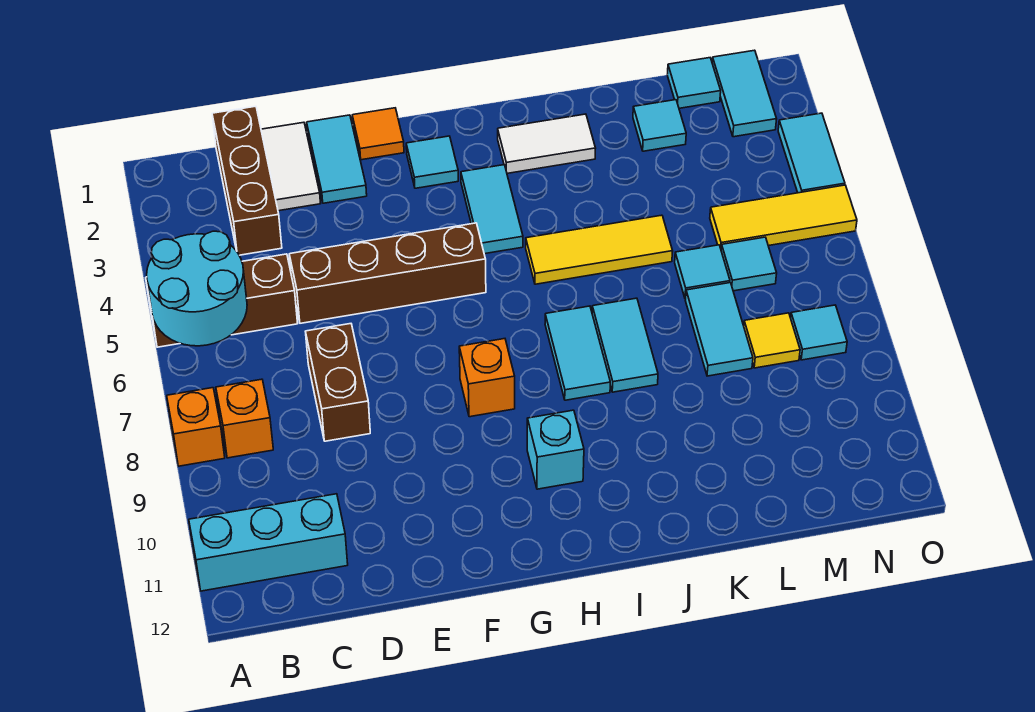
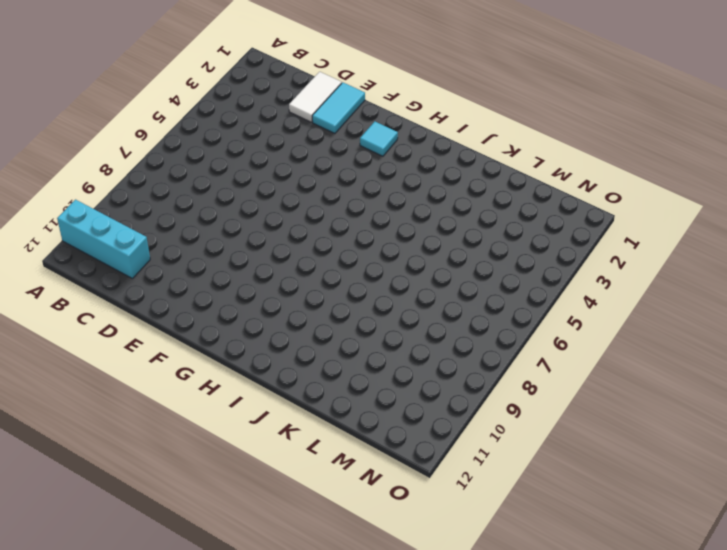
none -> brown brick A5:C5 level 1
none -> orange brick A8 level 1
none -> orange brick B8 level 1

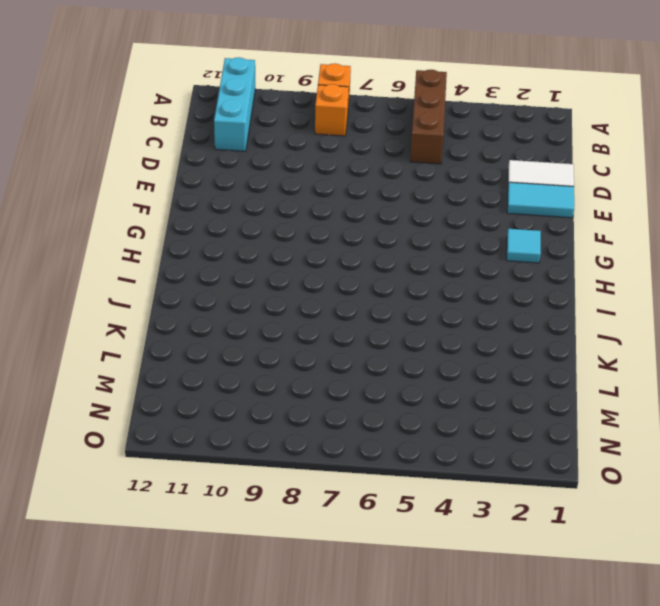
none -> brown brick C1:C3 level 1
none -> brown brick D5:G5 level 1
none -> brown brick D7:D8 level 1

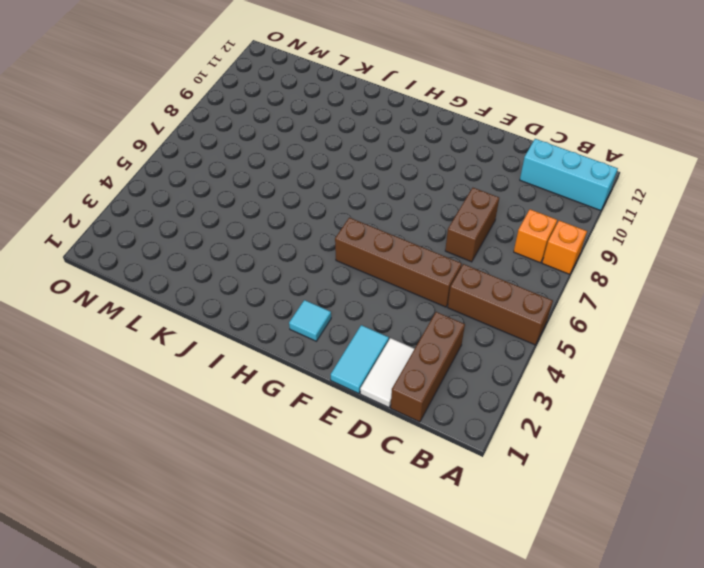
none -> orange tile F1 level 1
none -> orange brick G8 level 1
none -> cyan tile H3:H4 level 1

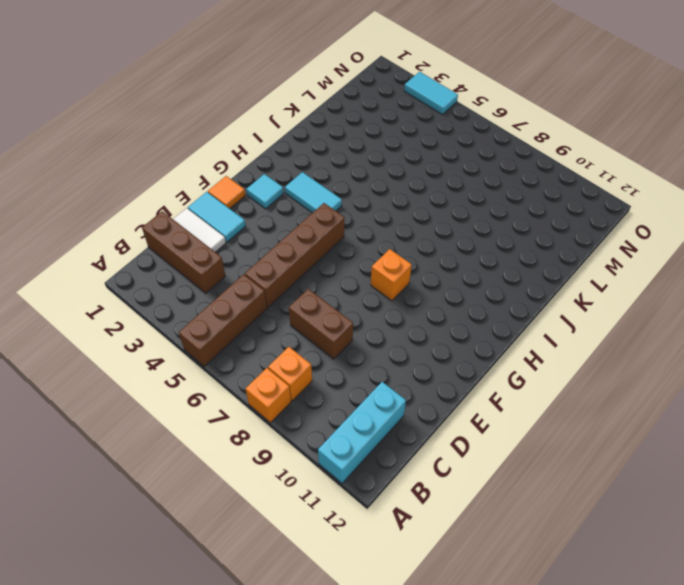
none -> cyan brick H10 level 1
none -> white tile I2:J2 level 1
none -> yellow tile I5:K5 level 1

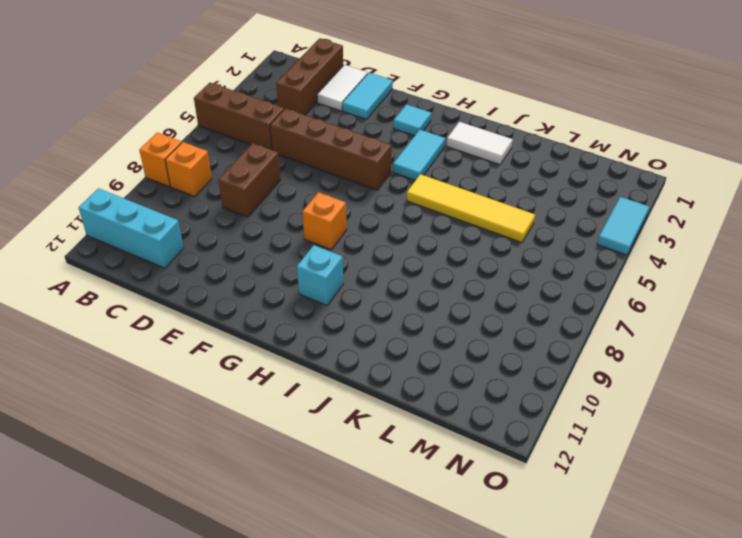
yellow tile I5:L5 level 1 -> yellow tile I5:K5 level 1
none -> orange tile F1 level 1
none -> cyan tile I7:I8 level 1
none -> cyan tile J7:J8 level 1

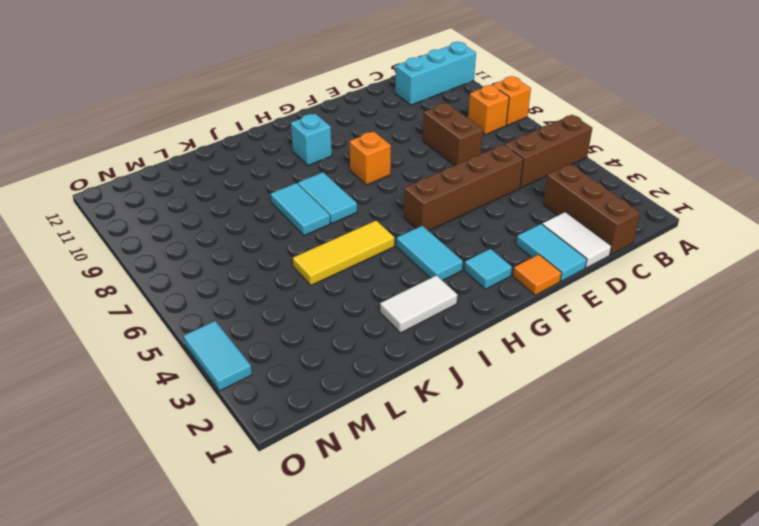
none -> cyan tile L2 level 1
none -> cyan tile L6 level 1
none -> cyan tile L7:L8 level 1

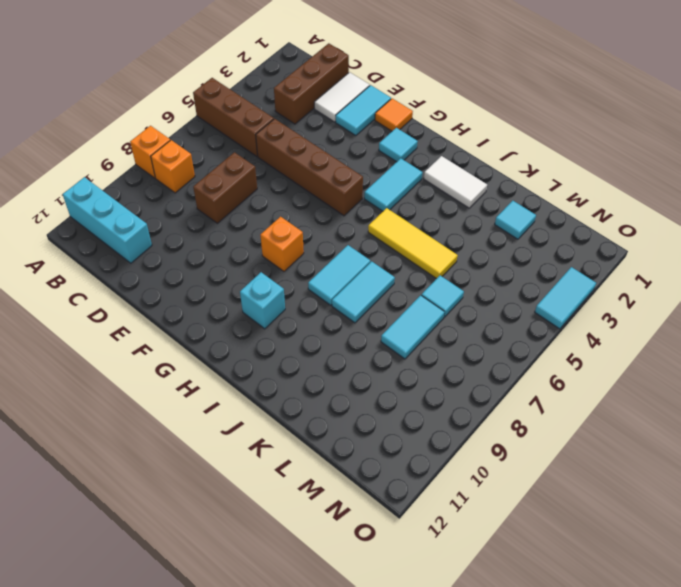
none -> cyan tile M1 level 1
none -> yellow tile M5:O5 level 1
none -> cyan tile M6 level 1

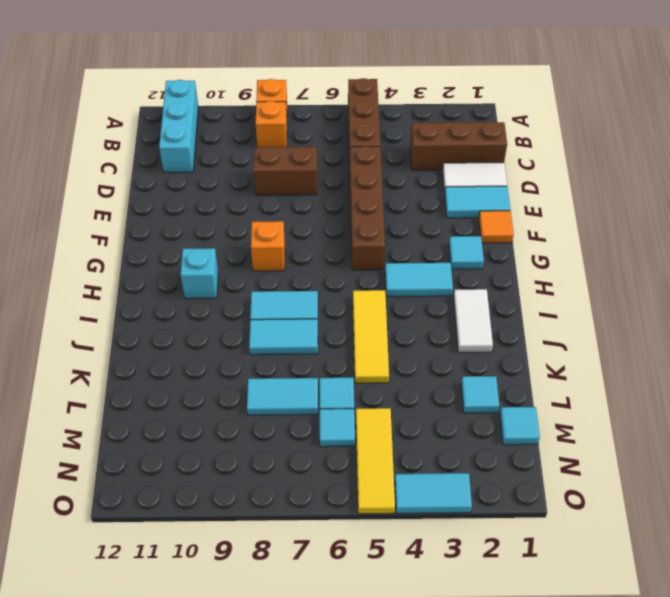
none -> yellow tile M8 level 1
none -> cyan tile N1:N2 level 1
none -> cyan tile N8 level 1

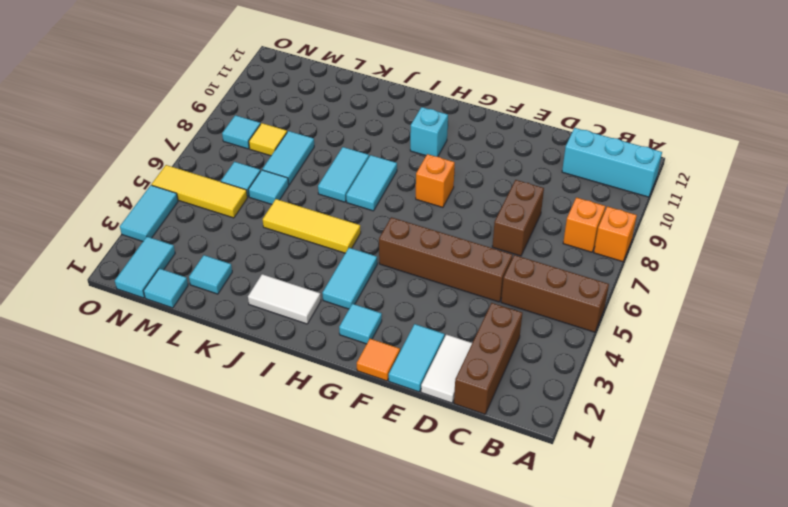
none -> cyan round brick A5:B6 level 2

